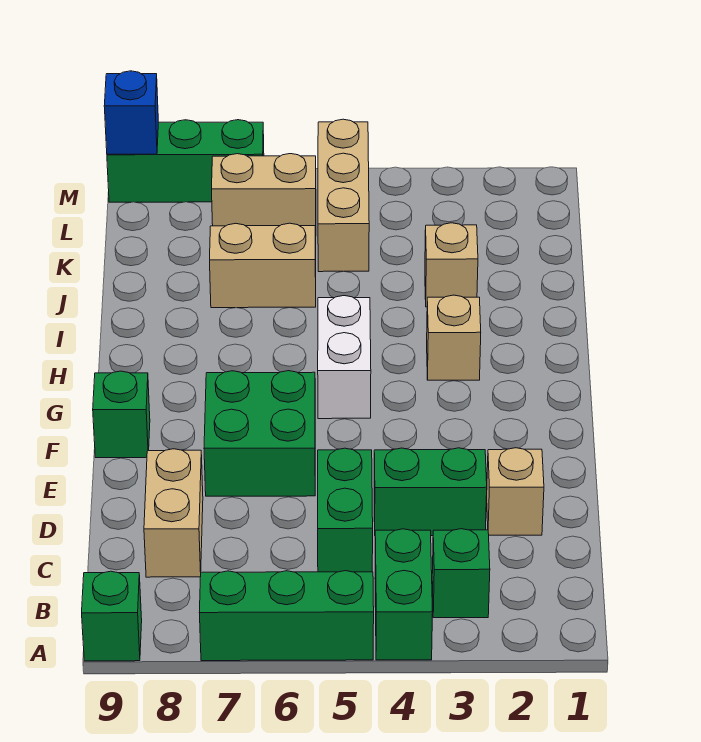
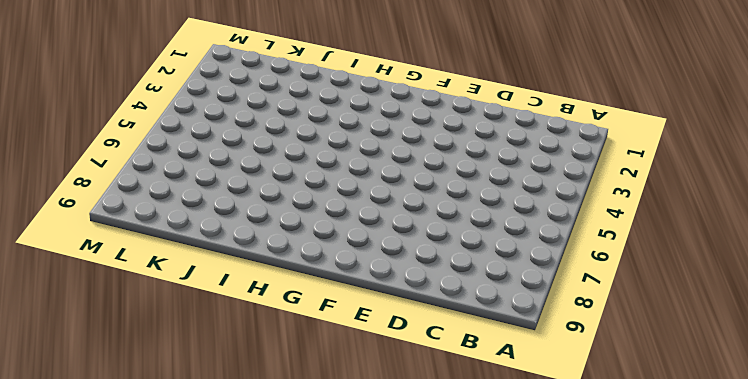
none -> green brick A4:B4 level 1
none -> green brick A5:A7 level 1
none -> green brick A9 level 1

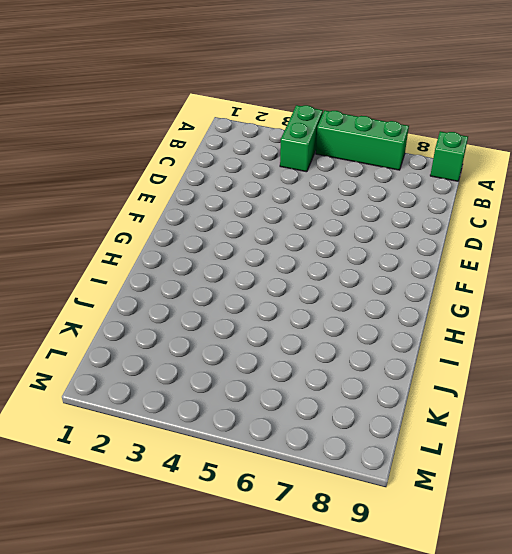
none -> green brick B3 level 1
none -> green brick C5:D5 level 1
none -> tan brick C8:D8 level 1

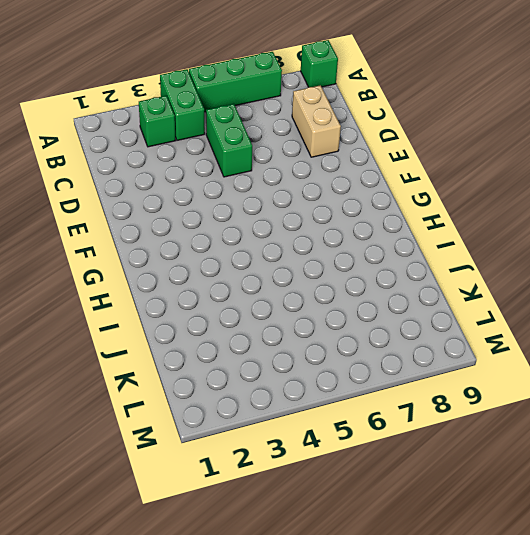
none -> tan brick D2 level 1
none -> green brick D3:D4 level 1
none -> green brick E6:F7 level 1

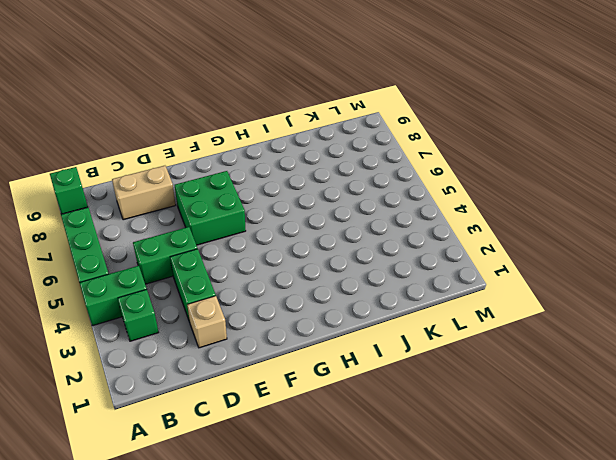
none -> green brick F9 level 1
none -> white brick G5:H5 level 1
none -> tan brick H3 level 1

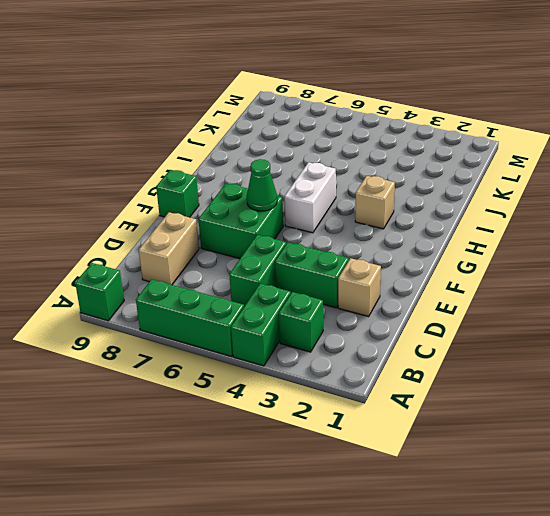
green cone F6 level 2 -> none
none -> tan brick J3 level 1
none -> tan brick J6:J7 level 1
none -> tan brick K5:M5 level 1

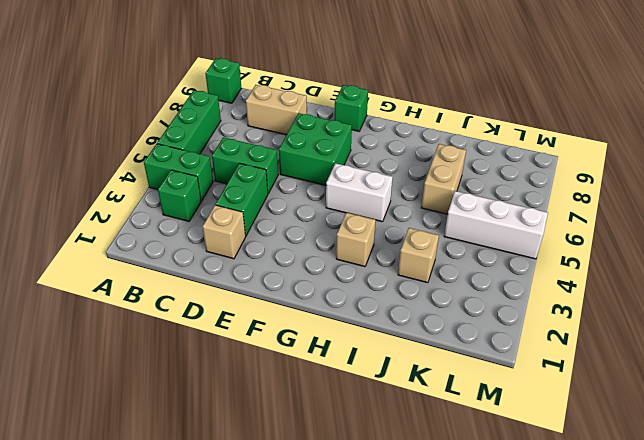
white brick K5:M5 level 1 -> tan brick K5:M5 level 1
none -> tan brick L6:L7 level 1
none -> green brick M7:M9 level 1
none -> blue brick M9 level 2

